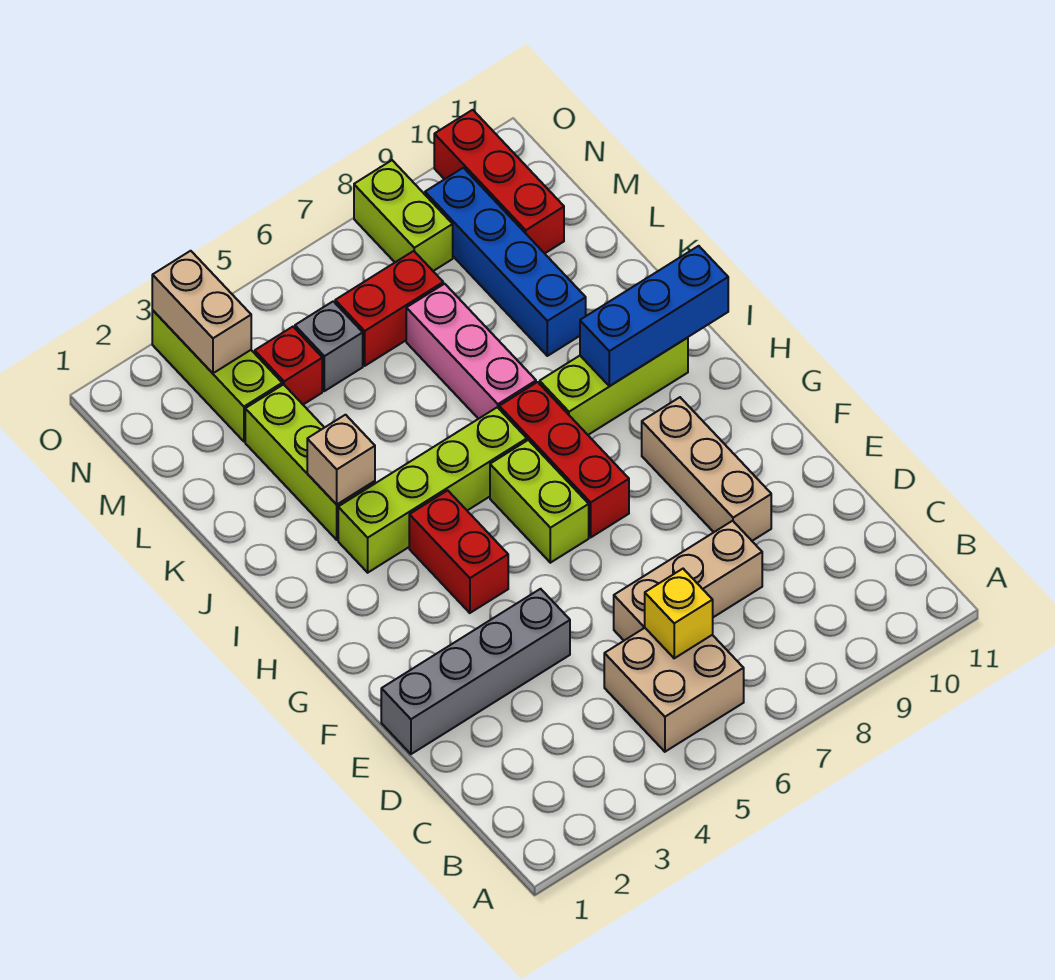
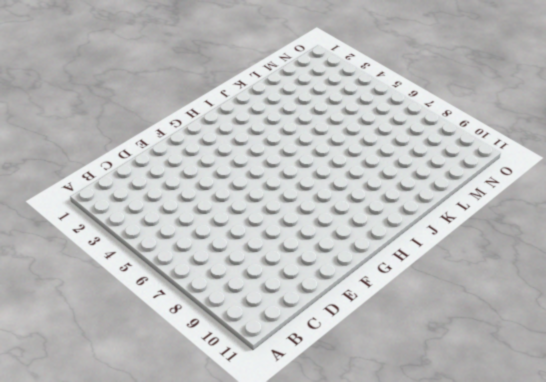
none -> tan brick B5:C6 level 1
none -> tan brick D6:D8 level 1
none -> grey brick E1:E4 level 1

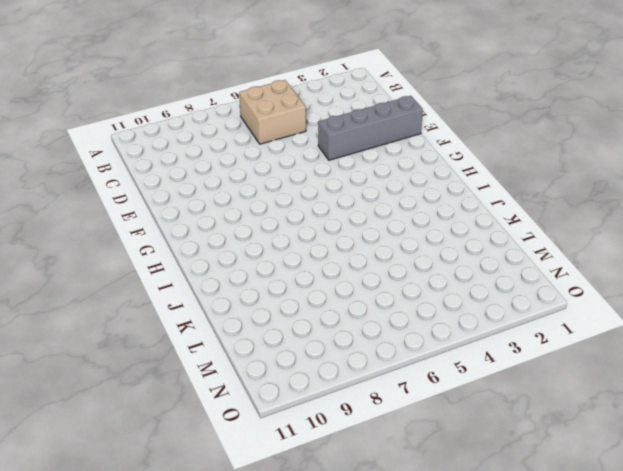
none -> tan brick D6:D8 level 1
none -> tan brick E9:G9 level 1
none -> red brick G4:H4 level 1

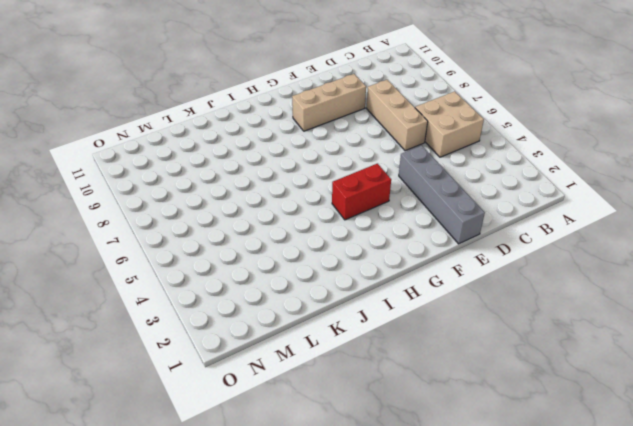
none -> lime brick G6:H6 level 1
none -> red brick G7:I7 level 1
none -> lime brick I3:I6 level 1

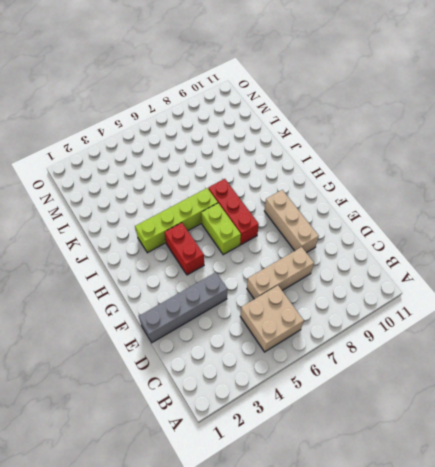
none -> lime brick I8:I10 level 1
none -> lime brick J3:L3 level 1
none -> pink brick J7:L7 level 1

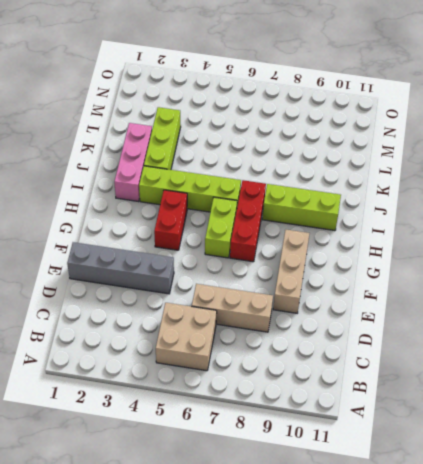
pink brick I2:K2 level 1 -> pink brick J7:L7 level 1
none -> blue brick K9:N9 level 1
none -> lime brick M3:O3 level 1
none -> red brick M4 level 1

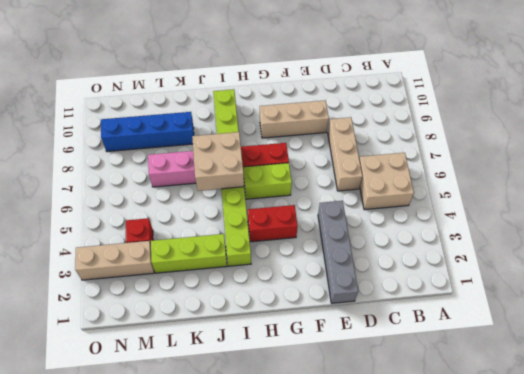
tan brick I6:J7 level 2 -> none
tan brick M3:O3 level 1 -> lime brick M3:O3 level 1
none -> grey brick M5 level 1
none -> red brick M6:M7 level 1
none -> red brick M10:O10 level 1

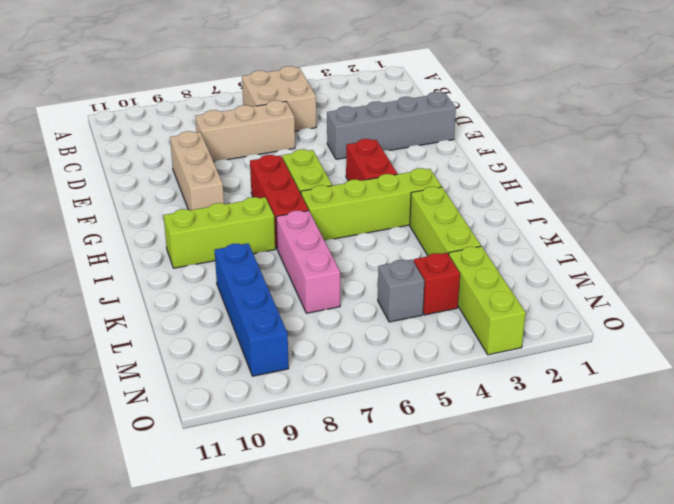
none -> red brick M6:M7 level 1
none -> red brick M10:O10 level 1
none -> lime brick N8:O8 level 1

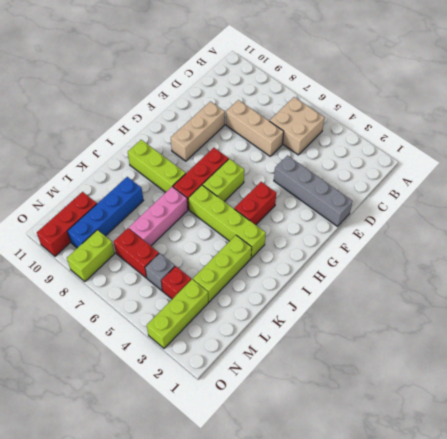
none -> yellow brick C6 level 2
none -> blue brick I9:I11 level 2
none -> tan brick J3 level 2

